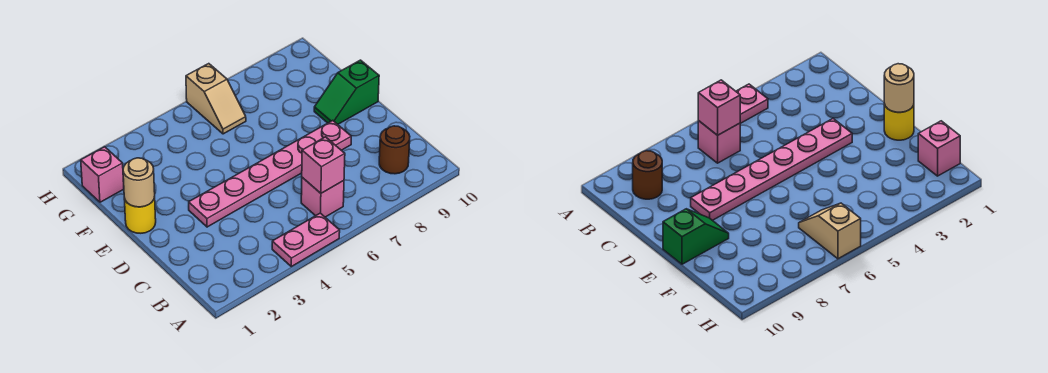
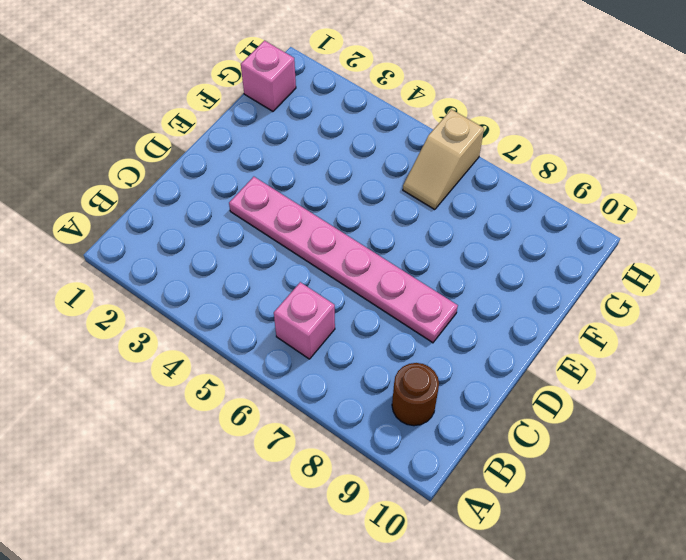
none -> pink plate A4:A5 level 1
none -> yellow round brick E1 level 1

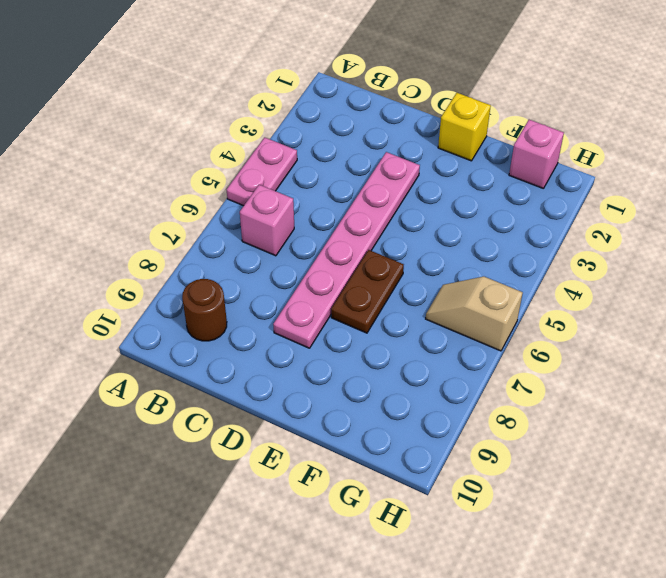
yellow brick E1 level 1 -> yellow round brick E1 level 1
brown plate E6:E7 level 1 -> none
none -> green slope E9:E10 level 1 top 10
none -> pink brick B6 level 2

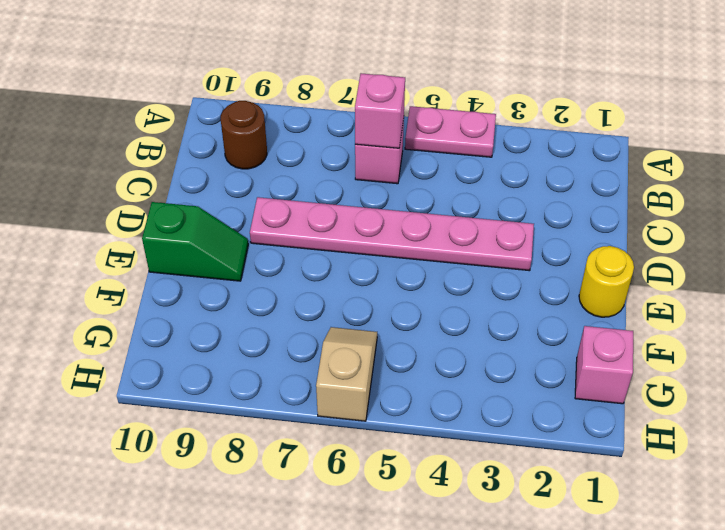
none -> tan round brick E1 level 2

